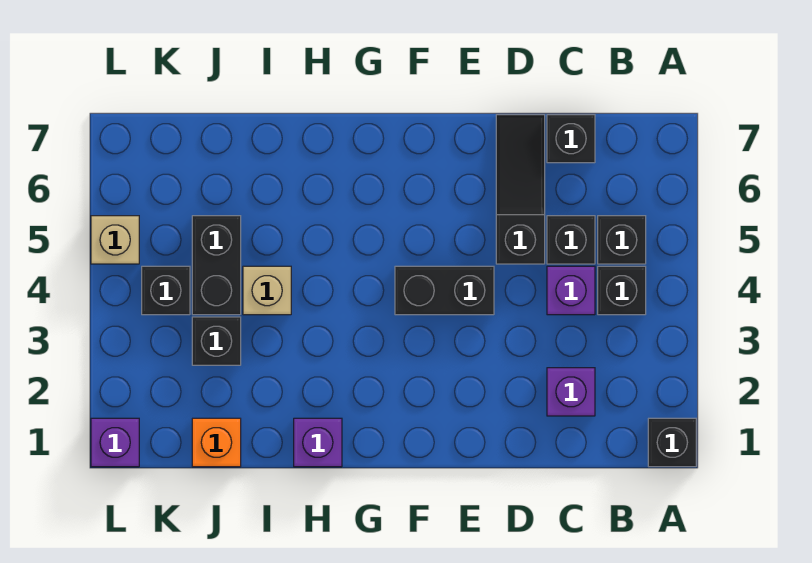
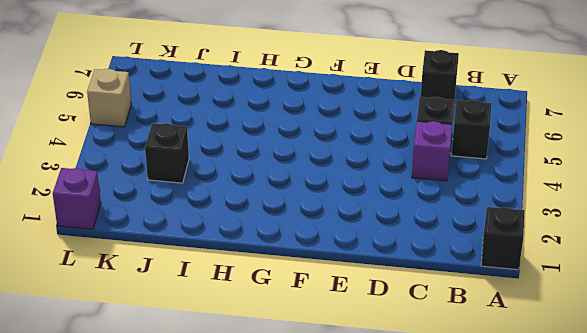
none -> black brick B4 level 1
none -> purple brick C2 level 1
none -> black slope D5:D7 level 1 top 5

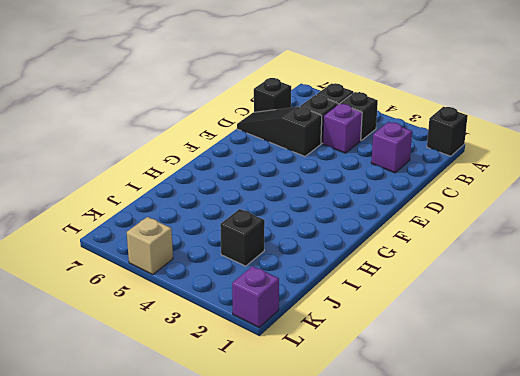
none -> black brick E4:F4 level 1
none -> purple brick H1 level 1
none -> tan brick I4 level 1

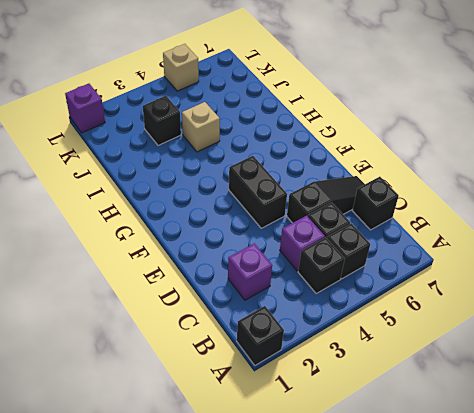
none -> purple brick H1 level 1
none -> orange brick J1 level 1
none -> black brick J4:J5 level 1

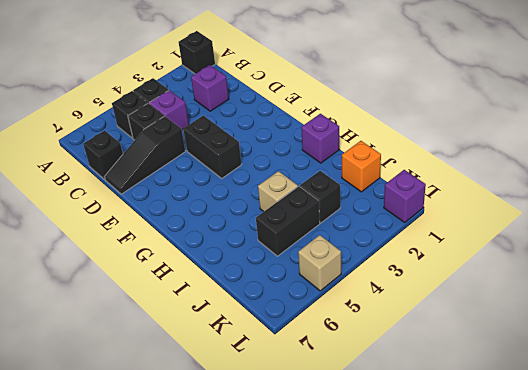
none -> black brick K4 level 1

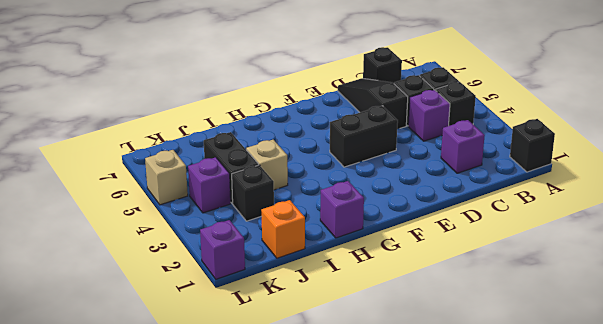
purple brick K4 level 1 -> black brick K4 level 1

